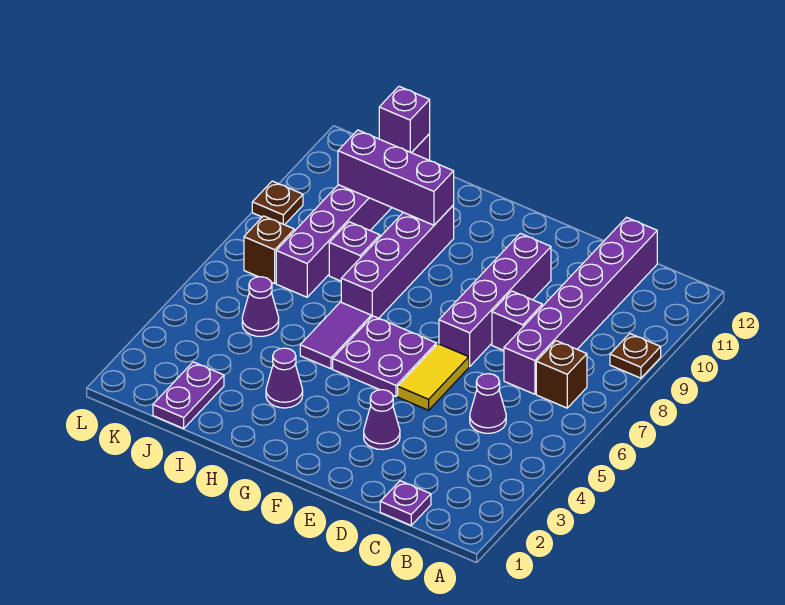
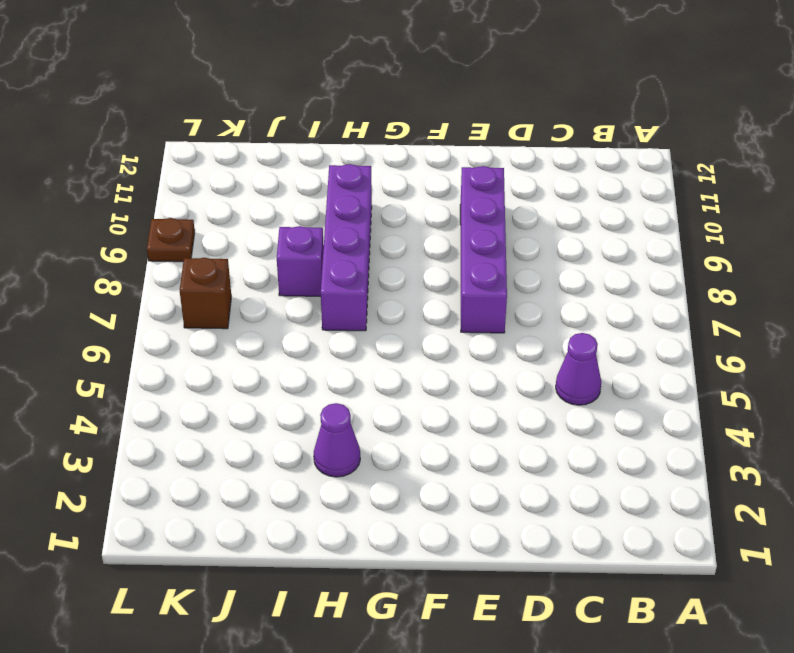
none -> brown plate A9 level 1
none -> brown brick B7 level 1
none -> purple plate C1 level 1

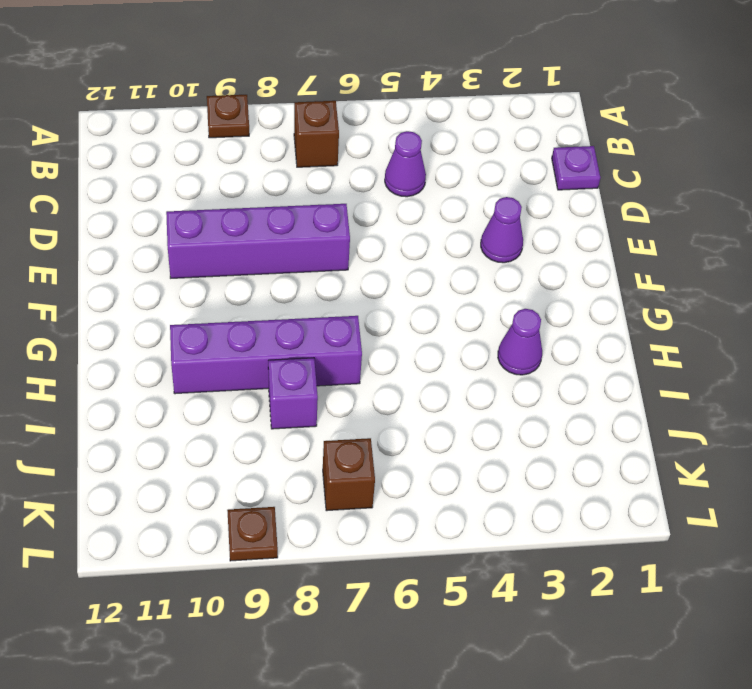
none -> purple brick C7:C12 level 1
none -> purple brick D8 level 1
none -> yellow tile E5:E6 level 1

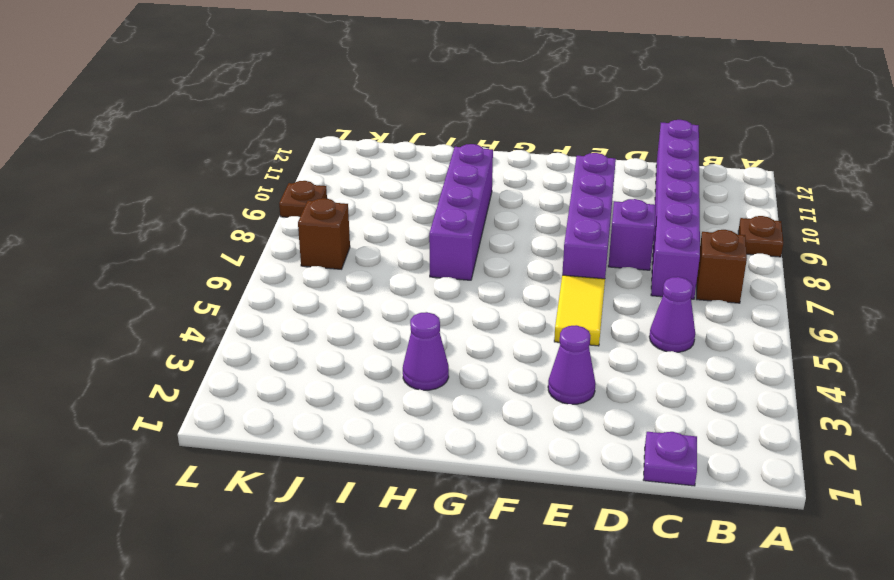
none -> purple plate F5:G6 level 1
none -> purple tile H5:H6 level 1
none -> purple brick I8 level 1

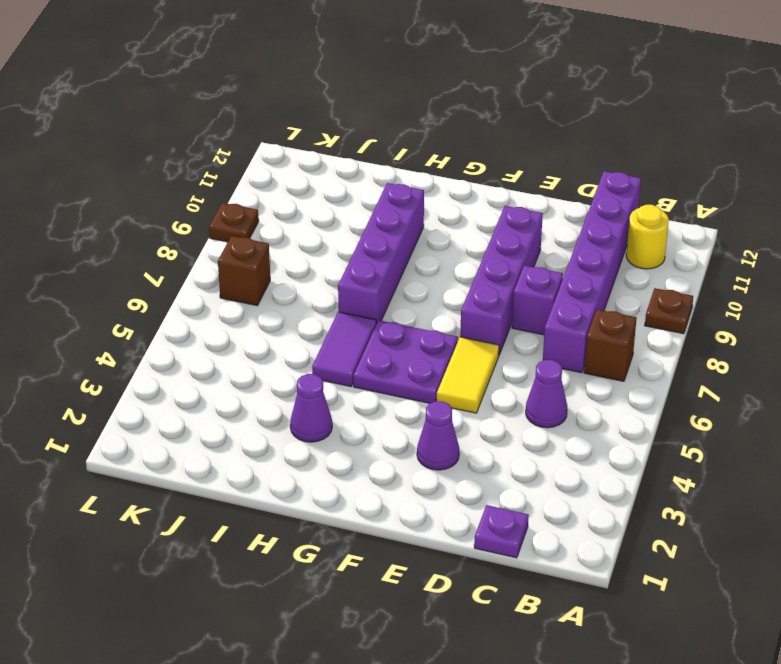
yellow round brick B11 level 1 -> none
none -> purple brick I8 level 1
none -> purple plate J1:J2 level 1
none -> purple cone J5 level 1

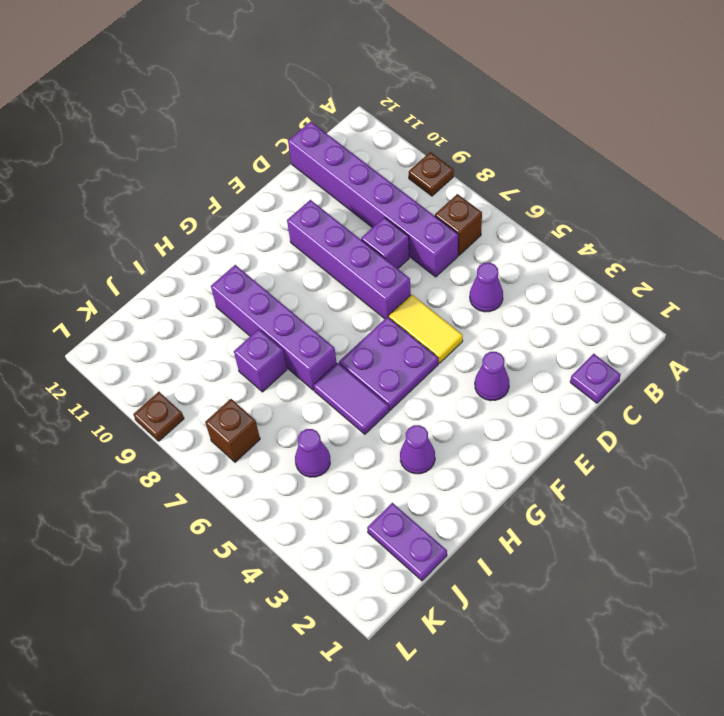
none -> purple brick J7:J12 level 1
none -> purple brick H10:J10 level 2
none -> purple brick J12 level 2

